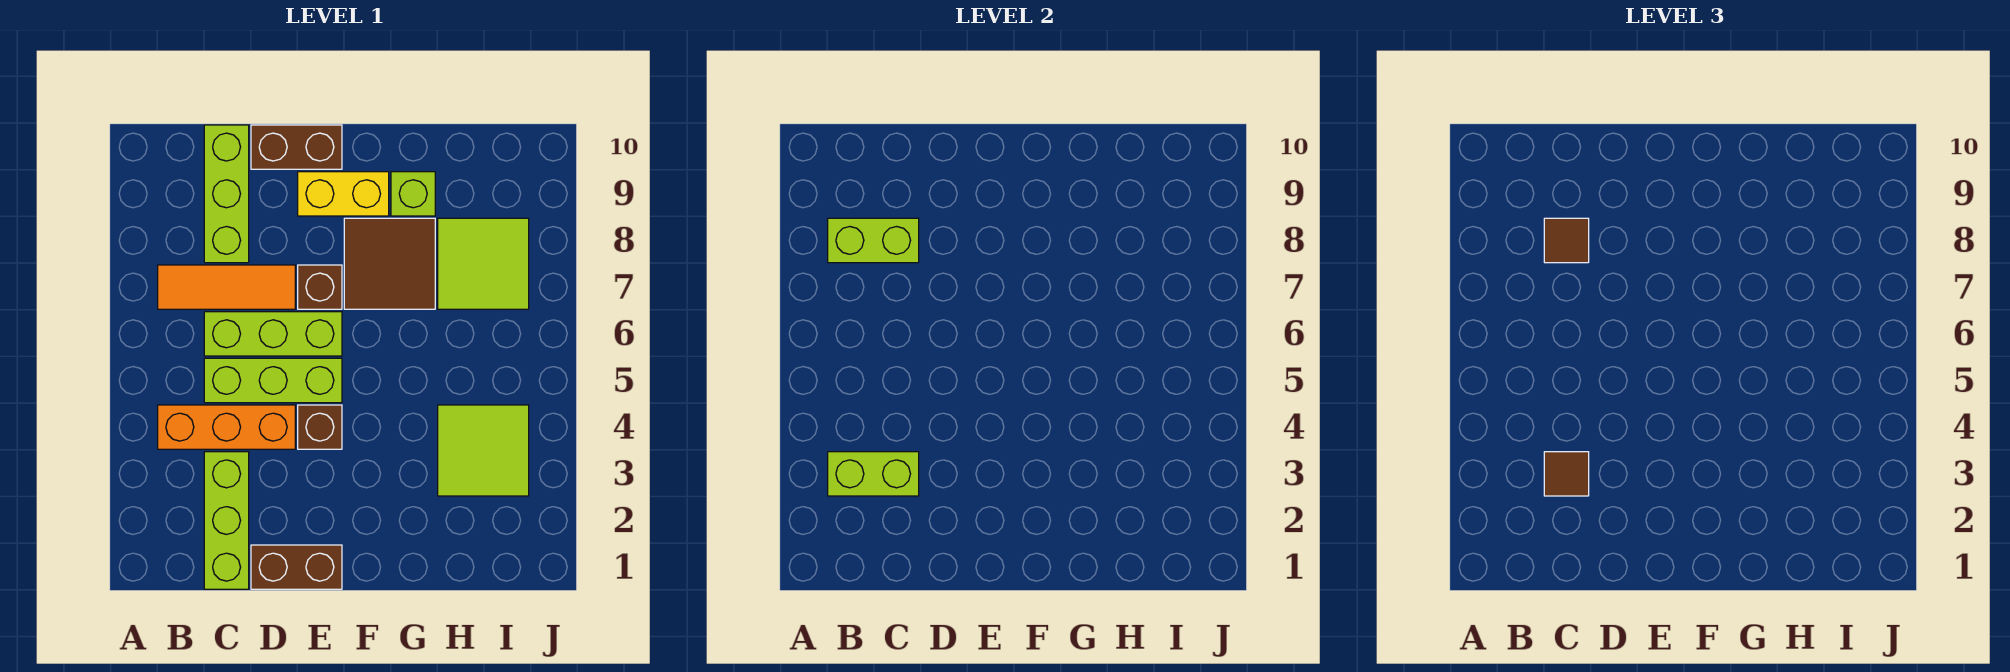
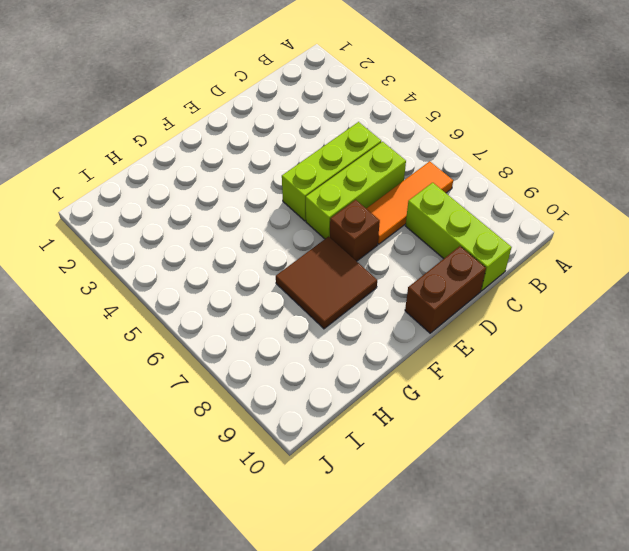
none -> orange brick B4:D4 level 1
none -> lime brick C1:C3 level 1
none -> brown brick D1:E1 level 1

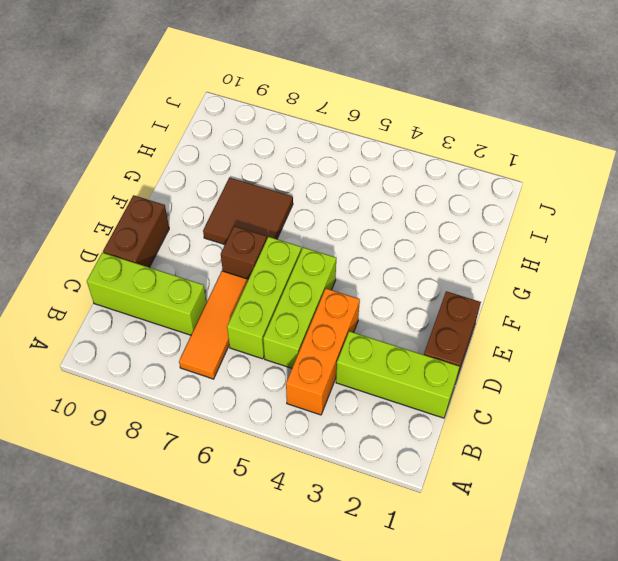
none -> brown brick E4 level 1
none -> yellow brick E9:F9 level 1
none -> lime brick G9 level 1

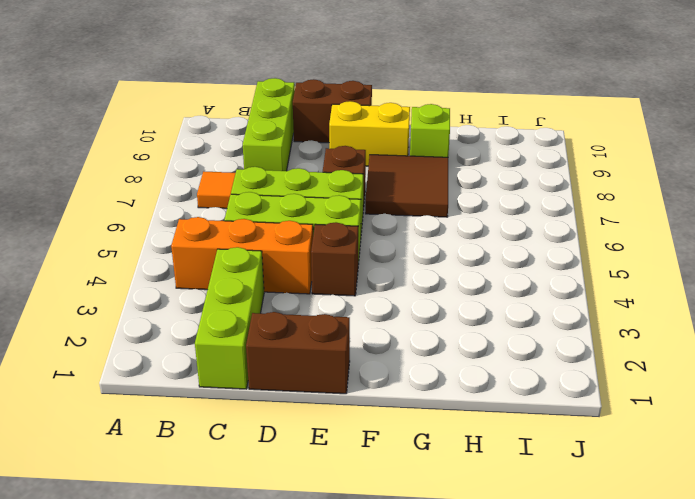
none -> lime tile H3:I4 level 1
none -> lime tile H7:I8 level 1
none -> lime brick B3:C3 level 2

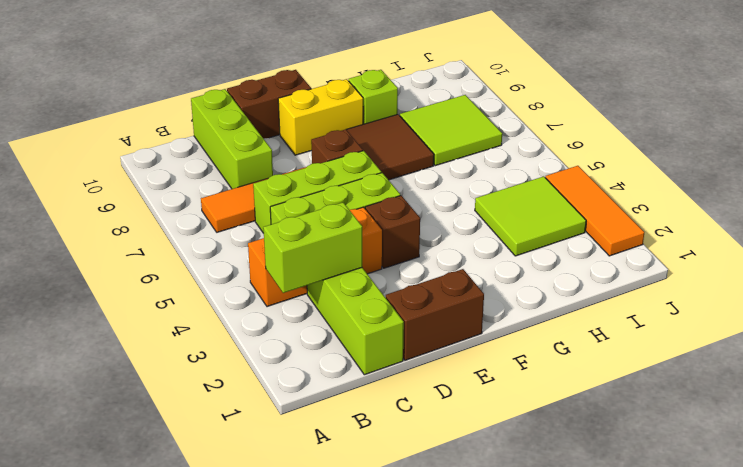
orange tile J2:J4 level 1 -> none
none -> lime brick B8:C8 level 2
none -> brown tile C3 level 3
none -> brown tile C8 level 3

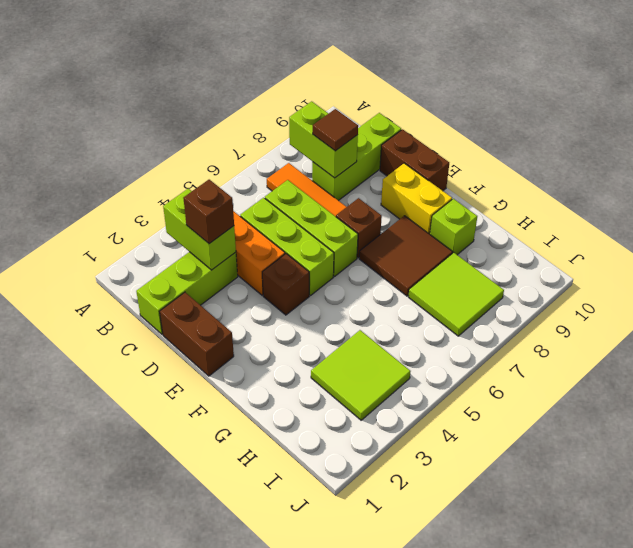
brown brick C3 level 3 -> brown tile C3 level 3

